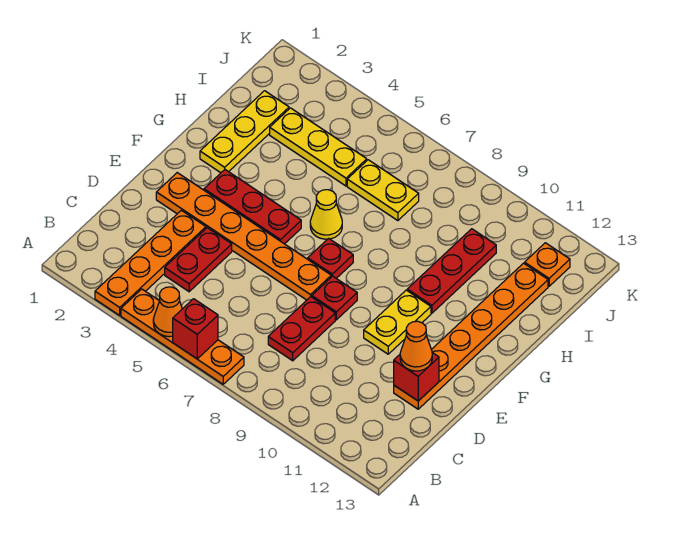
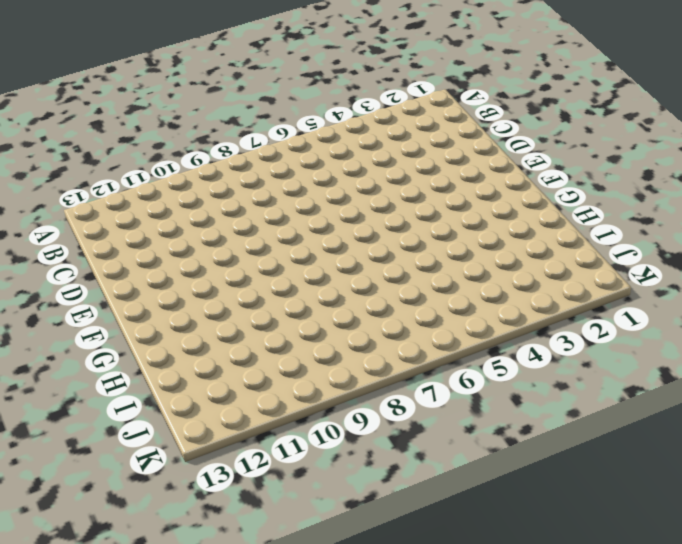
none -> orange plate A3:D3 level 1
none -> orange plate A4:A7 level 1
none -> red plate C4:D4 level 1

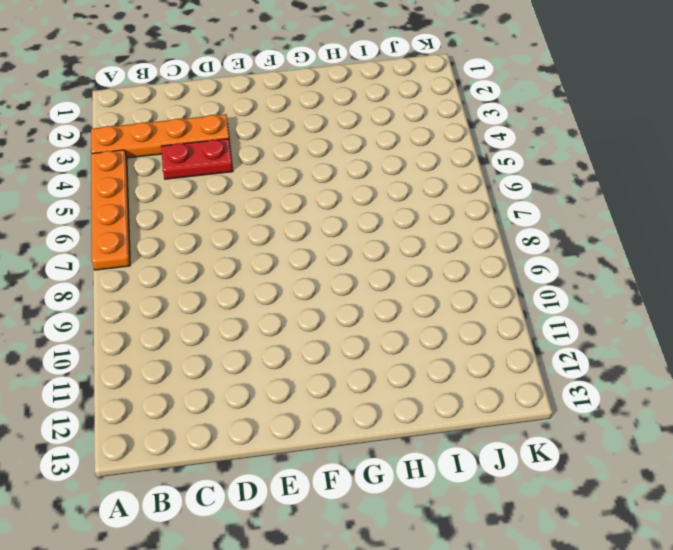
none -> red plate C8:D8 level 1
none -> orange plate D12:I12 level 1
none -> orange plate E2:E7 level 1

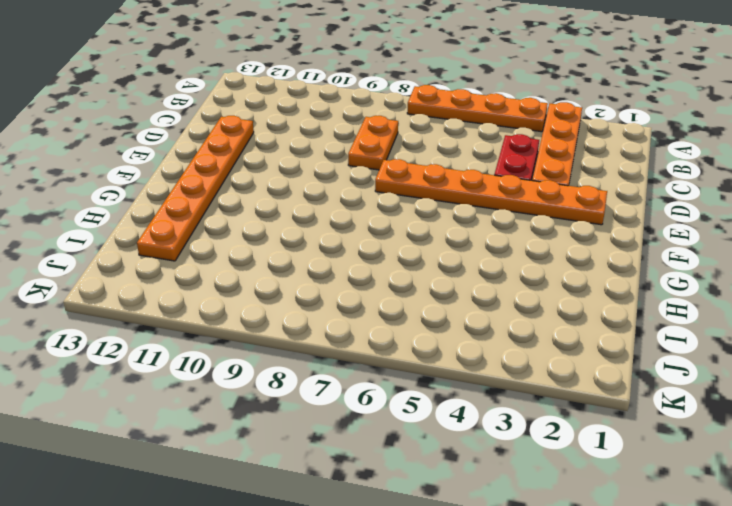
orange plate C8:D8 level 1 -> red plate C8:D8 level 1
none -> red plate E8 level 1
none -> yellow plate E10:F10 level 1
none -> red plate F3:F5 level 1

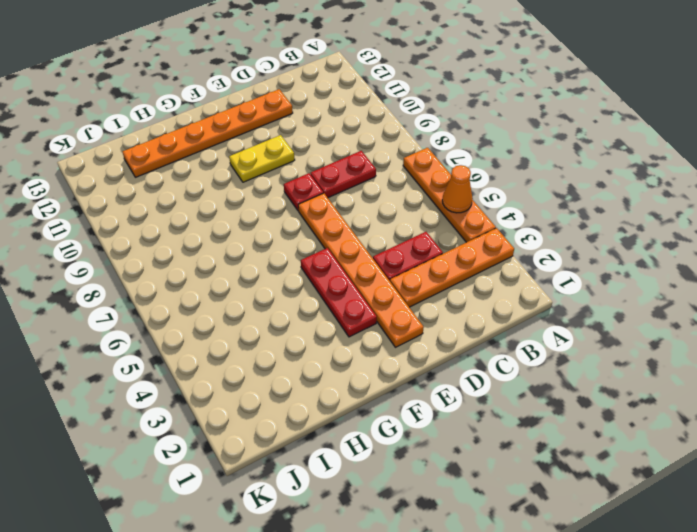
none -> red plate F7 level 1
none -> yellow plate G2:I2 level 1
none -> yellow cone G6 level 1

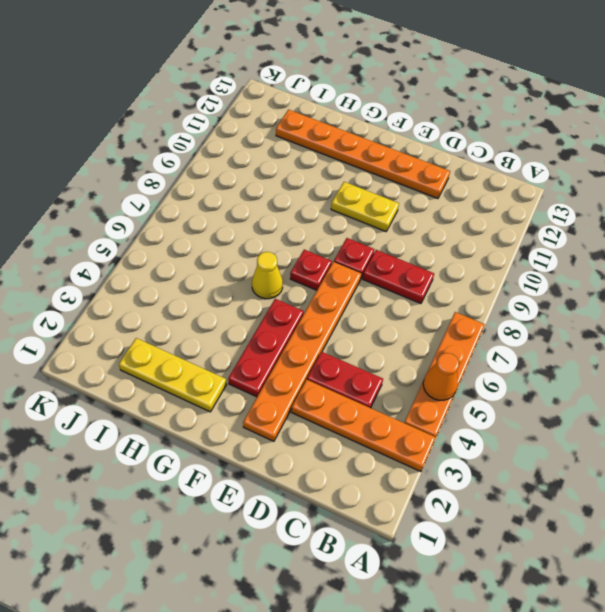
none -> red plate G10:I10 level 1
none -> yellow plate I3:I5 level 1
none -> yellow plate I6:I7 level 1

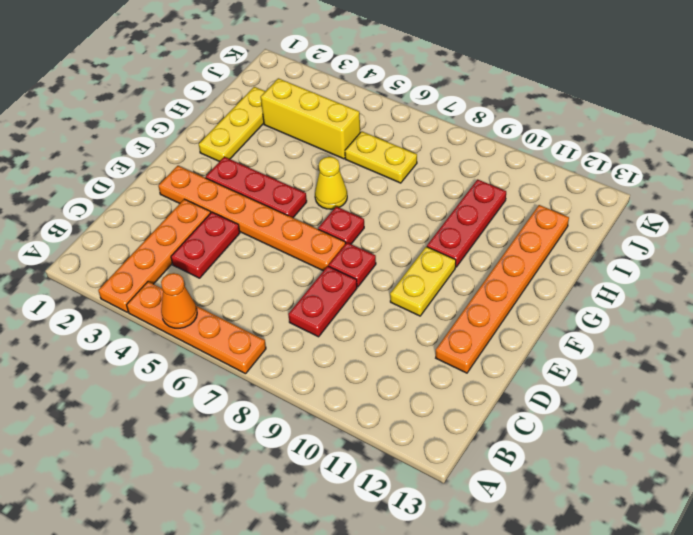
yellow brick I3:I5 level 1 -> yellow plate I3:I5 level 1
none -> orange plate J12 level 1
none -> red brick A6 level 2
none -> red brick D12 level 2

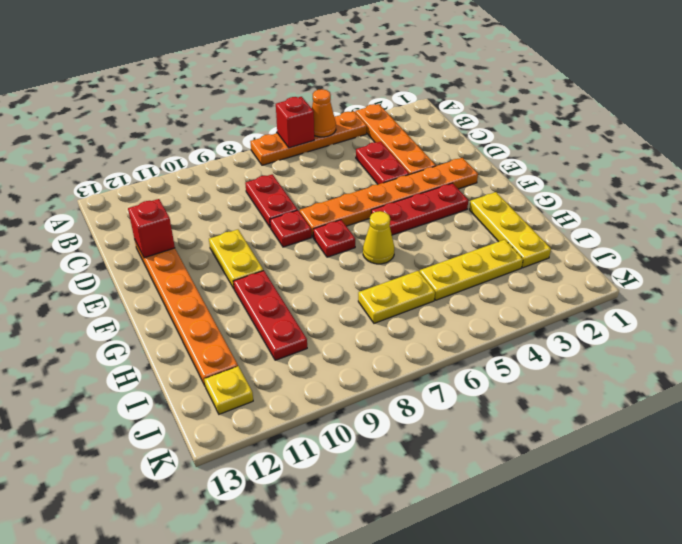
yellow plate J12 level 1 -> orange plate J12 level 1
none -> orange cone D12 level 3

